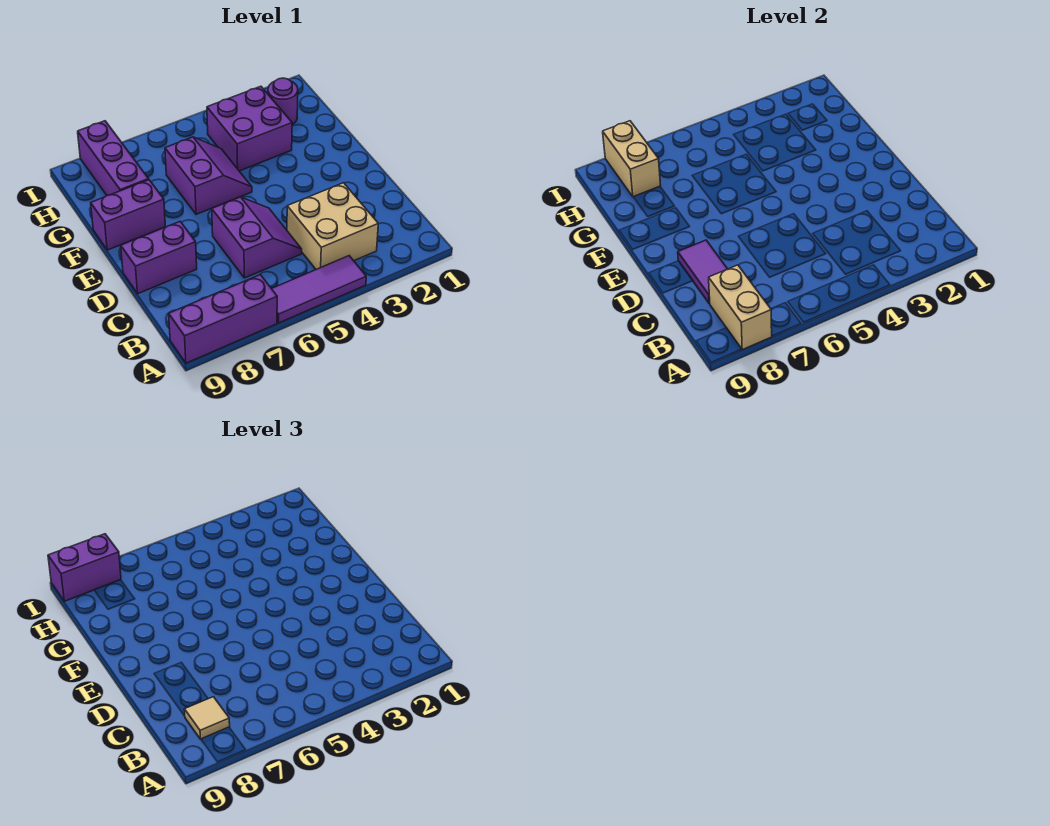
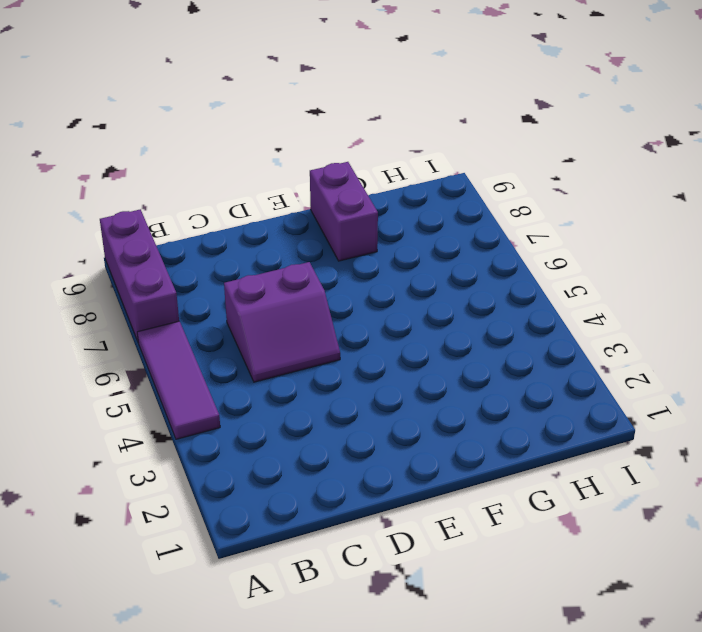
none -> tan brick B3:C4 level 1
none -> purple brick D8:D9 level 1
none -> purple slope F5:G6 level 1 top 6

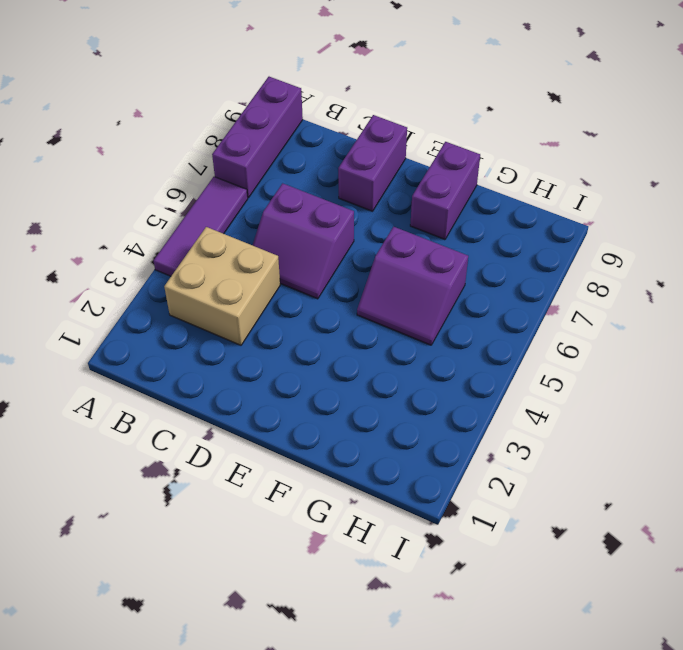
none -> purple brick G3:H4 level 1
none -> purple brick G8:I8 level 1
none -> purple round brick H2 level 1

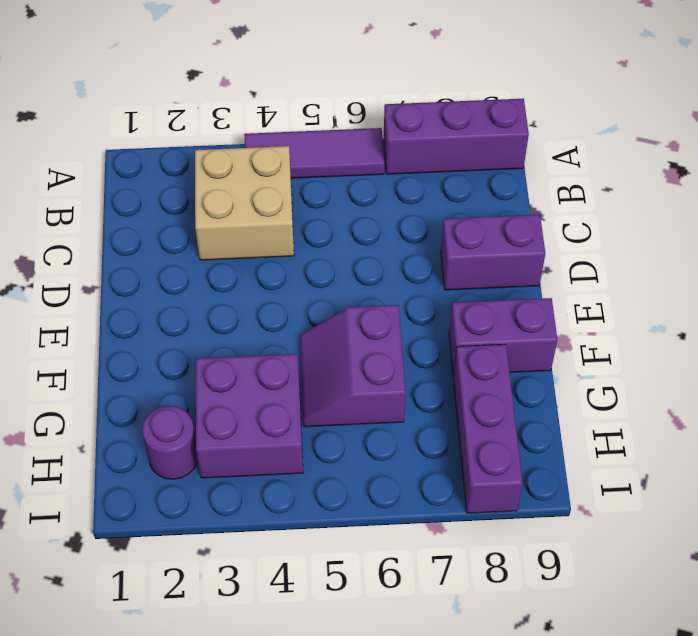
none -> purple slope C5:D6 level 1 top 6
none -> tan brick A8:B8 level 2
none -> purple tile C8:D8 level 2

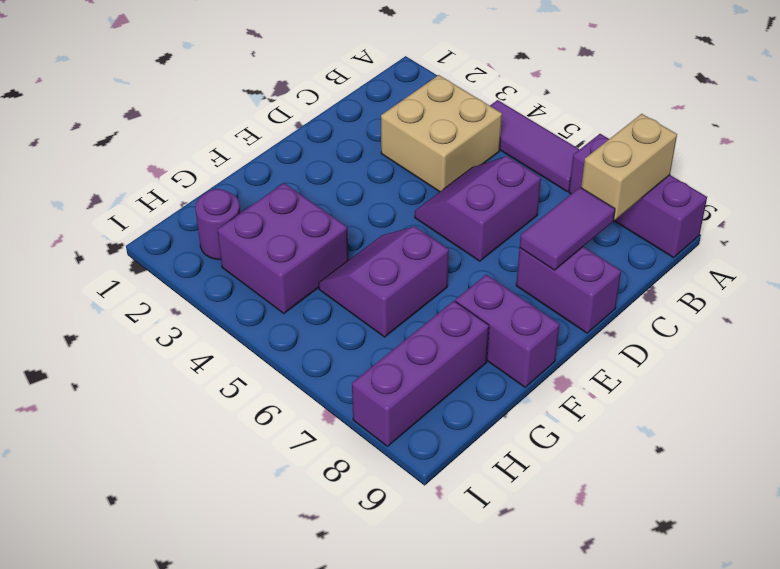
none -> tan brick H8:I8 level 2
none -> tan tile B8 level 3
none -> purple brick I8:I9 level 3

